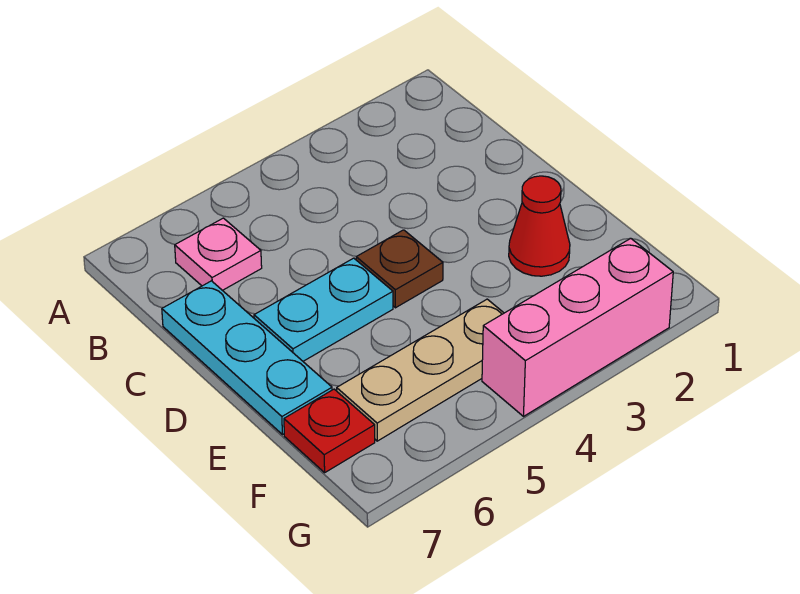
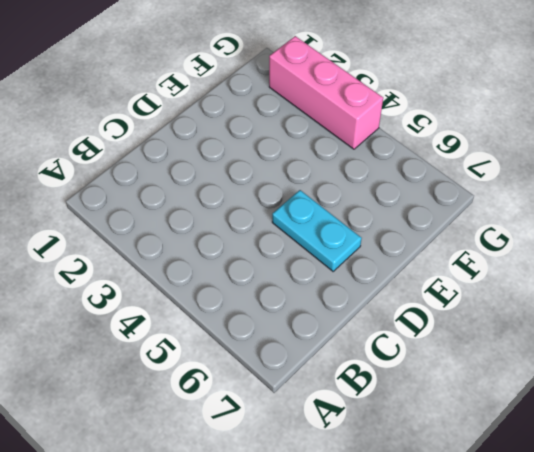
none -> pink plate B6 level 1
none -> cyan plate C7:E7 level 1

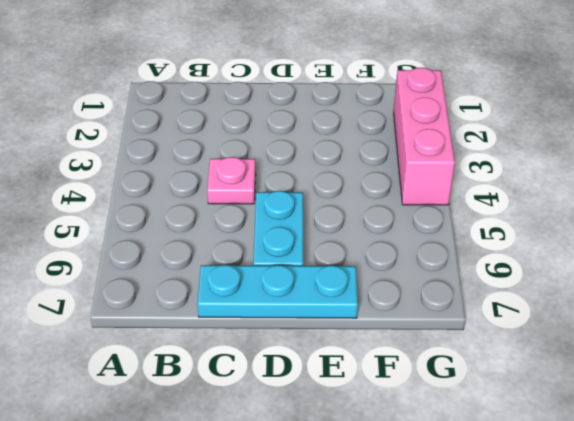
pink plate C4 level 1 -> pink plate B6 level 1
none -> brown plate D4 level 1
none -> red cone E2 level 1

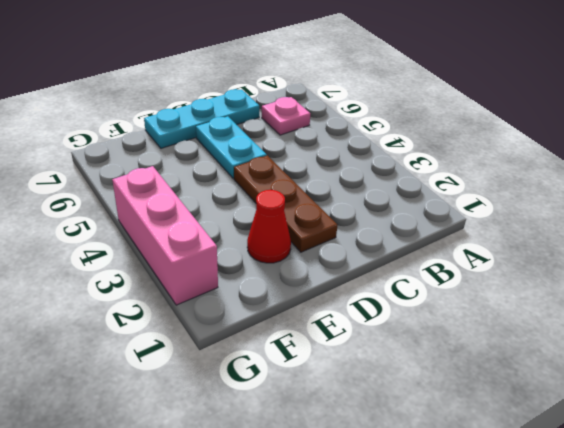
brown plate D2:D4 level 1 -> brown plate D4 level 1
none -> tan plate F4:F6 level 1
none -> red plate F7 level 1

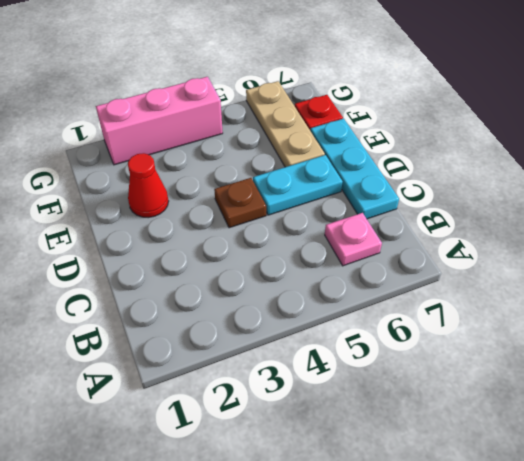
tan plate E6:G6 level 1 -> tan plate F4:F6 level 1

